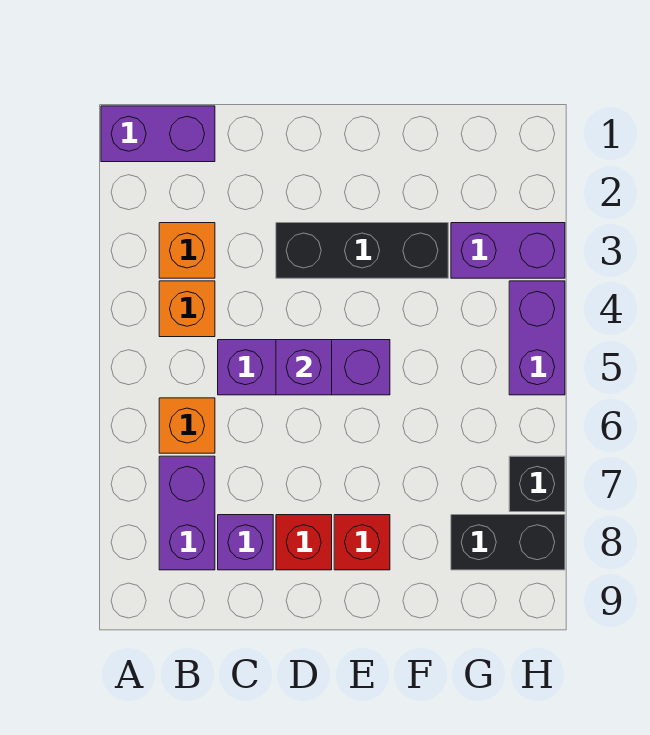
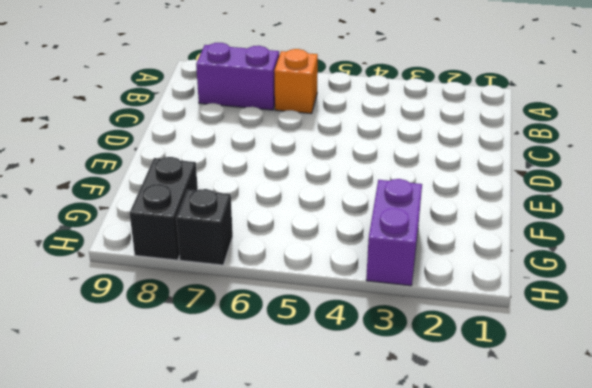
none -> purple brick A1:B1 level 1
none -> orange brick B3 level 1
none -> orange brick B4 level 1

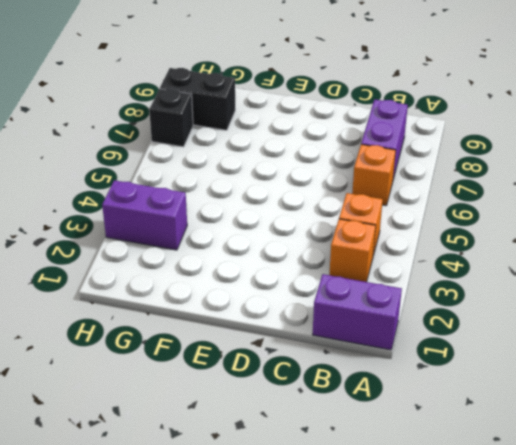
none -> purple brick C5:E5 level 1
none -> purple brick C8 level 1
none -> black brick D3:F3 level 1

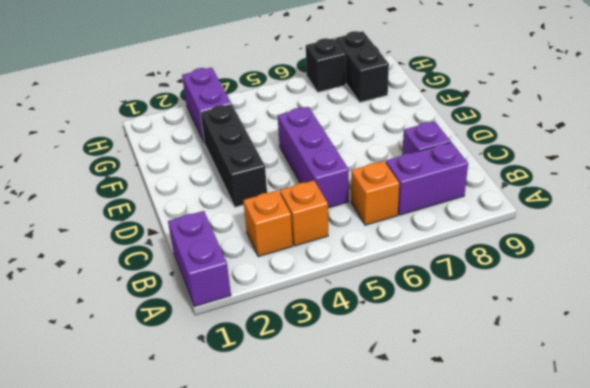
none -> red brick D8 level 1
none -> red brick E8 level 1
none -> purple brick H4:H5 level 1

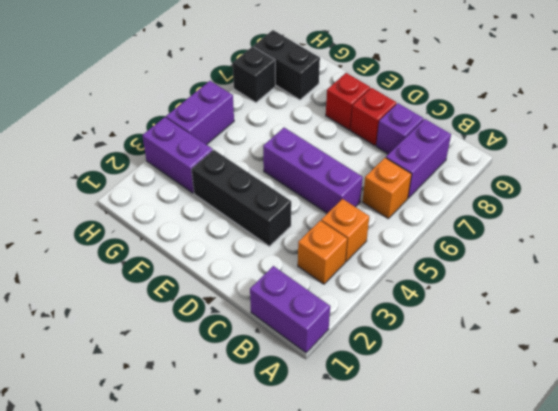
none -> purple brick D5 level 2

